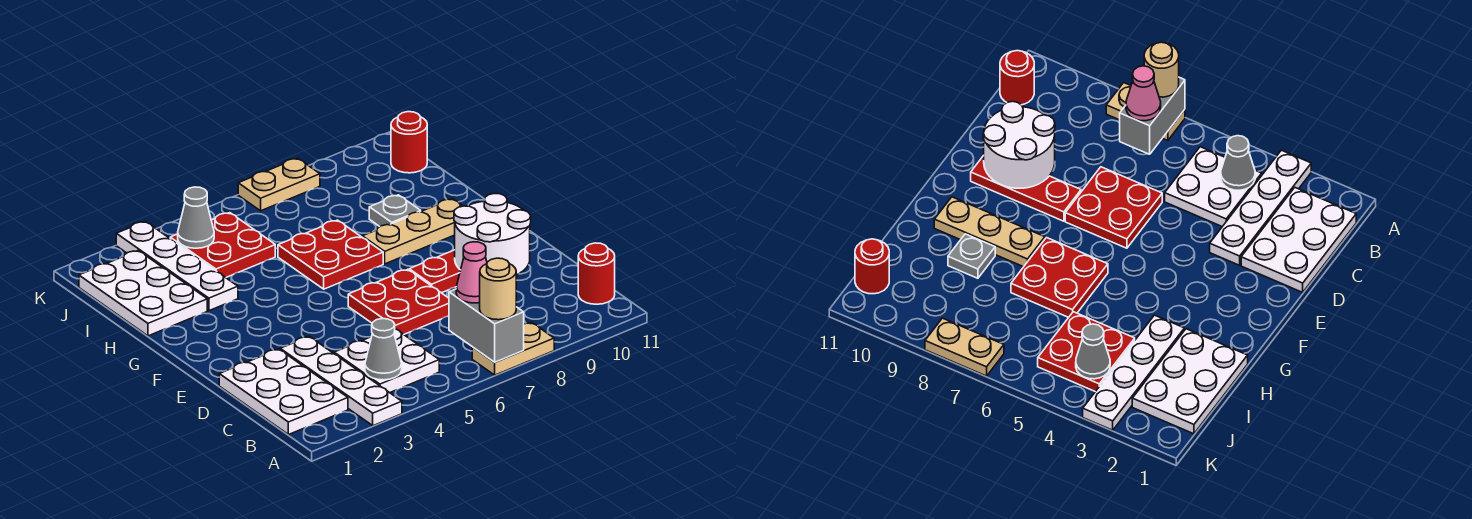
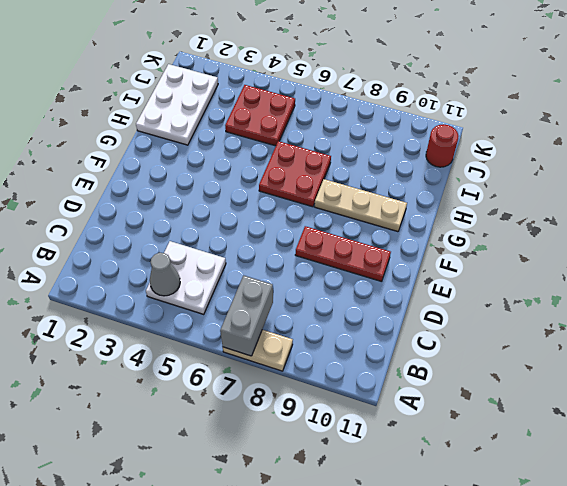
none -> white plate A3:D3 level 1
none -> white plate B1:D2 level 1
none -> red round brick B11 level 1

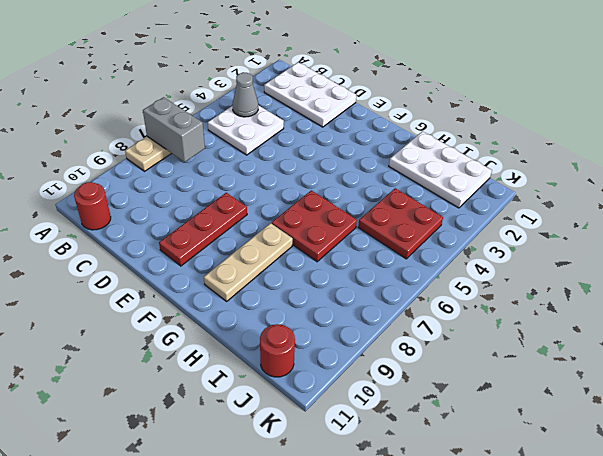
none -> white plate A3:D3 level 1
none -> red plate D6:E7 level 1
none -> white plate H3:K3 level 1

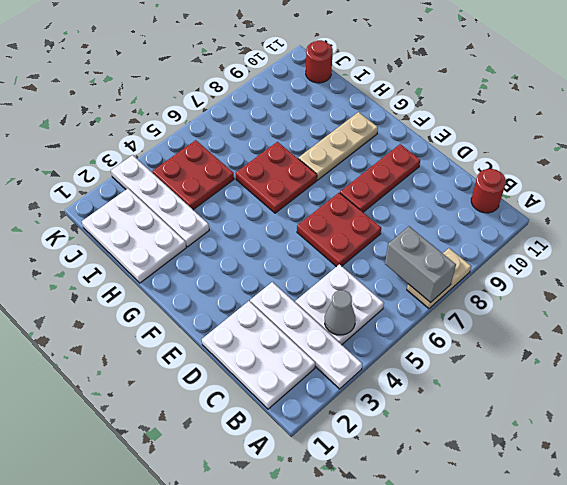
none -> grey plate H9 level 1
none -> tan plate K7:K8 level 1
none -> white round brick D9:E10 level 2

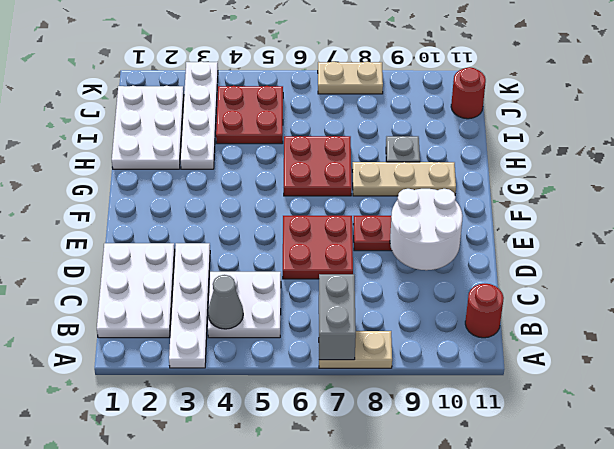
none -> grey cone J4 level 2
none -> tan round brick A7 level 3
none -> pink cone B7 level 3

